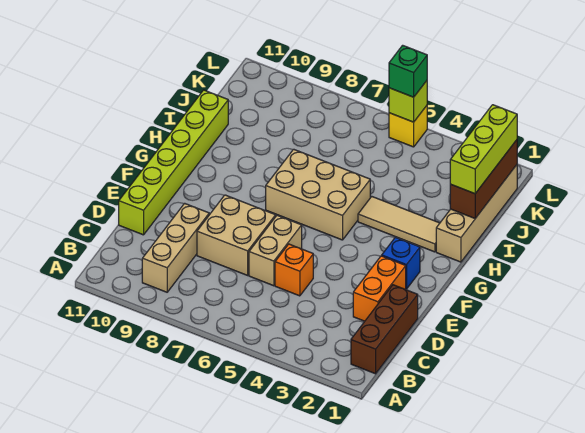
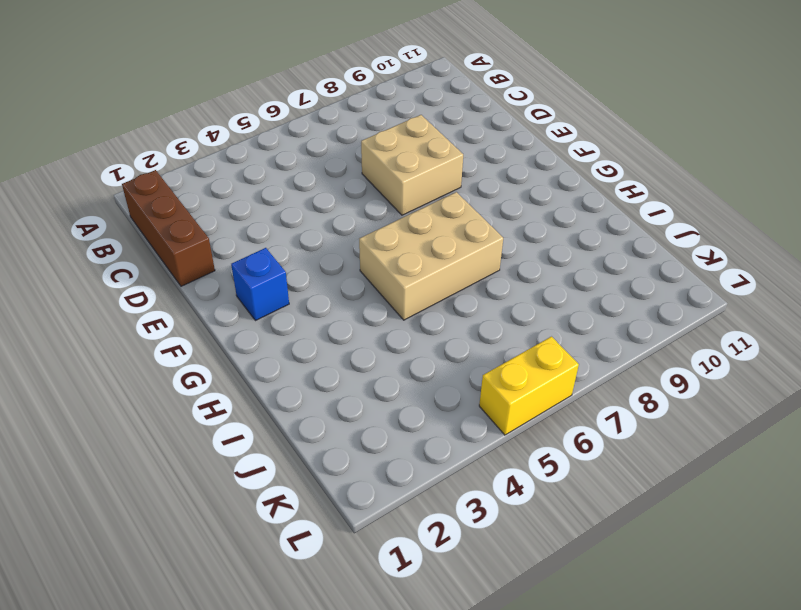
yellow brick L5:L6 level 1 -> yellow brick L5 level 1
none -> tan brick B9:D9 level 1
none -> orange brick D2:E2 level 1
none -> orange brick D5 level 1

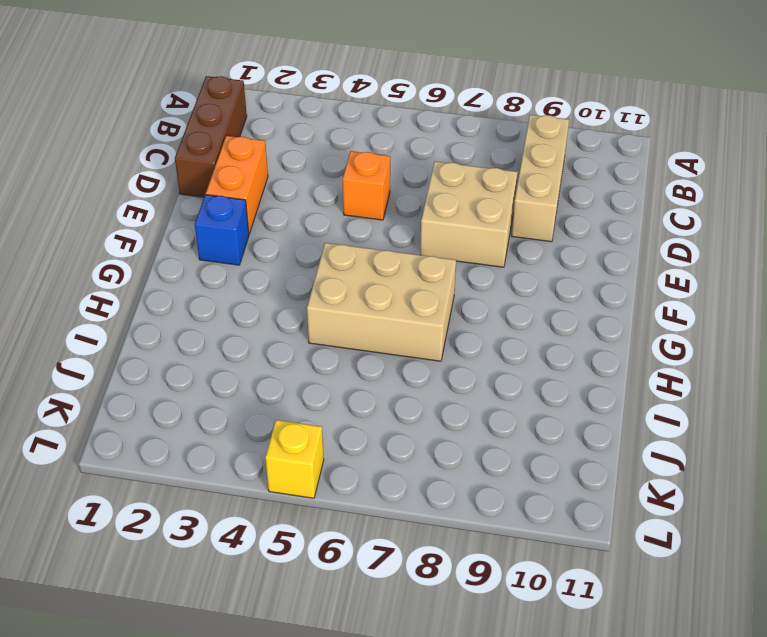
none -> tan brick D6:E6 level 1
none -> lime brick D11:I11 level 1
none -> tan brick H1:K1 level 1

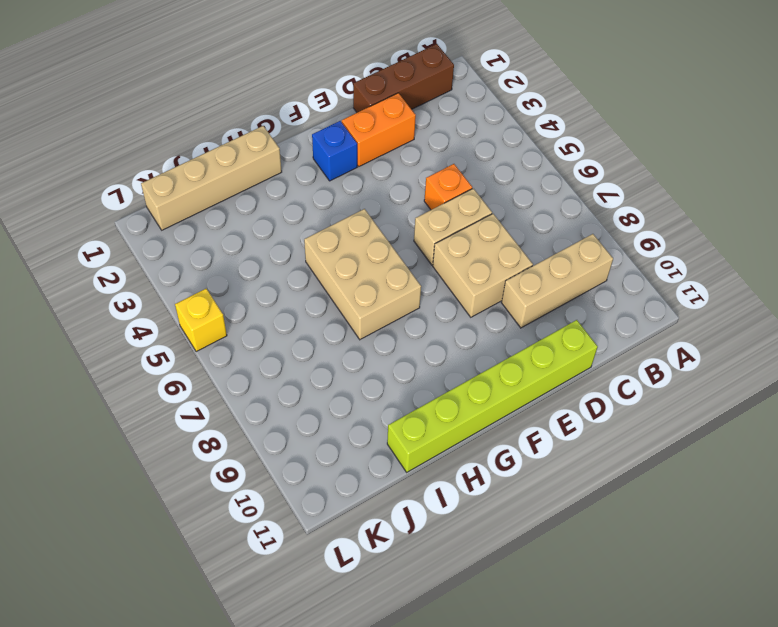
none -> tan tile H2:H4 level 1
none -> brown brick I1:K1 level 2
none -> lime brick L5 level 2

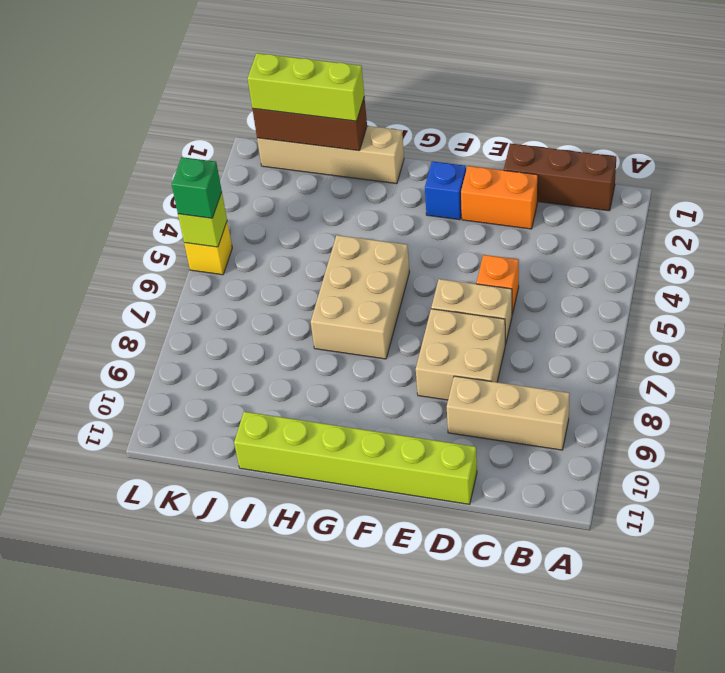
none -> tan tile H2:H4 level 1

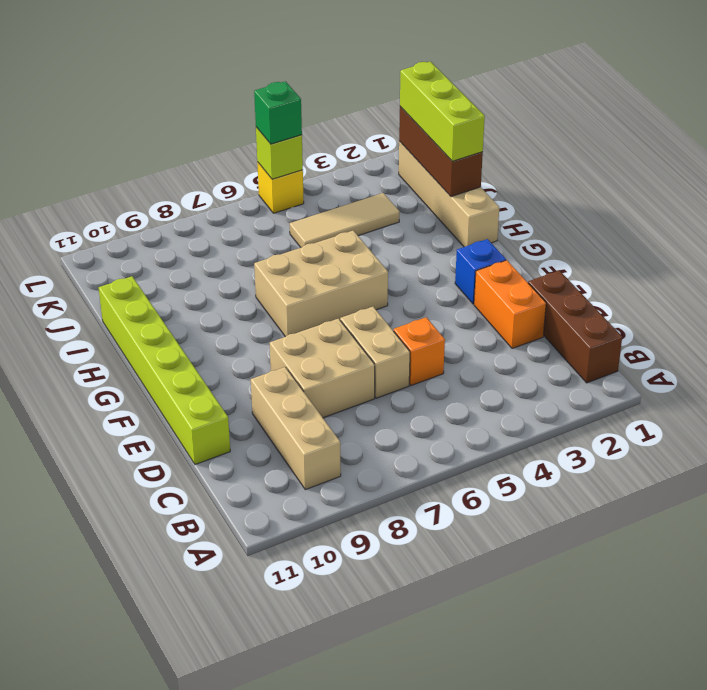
tan tile J3:J5 level 1 -> tan tile H2:H4 level 1

